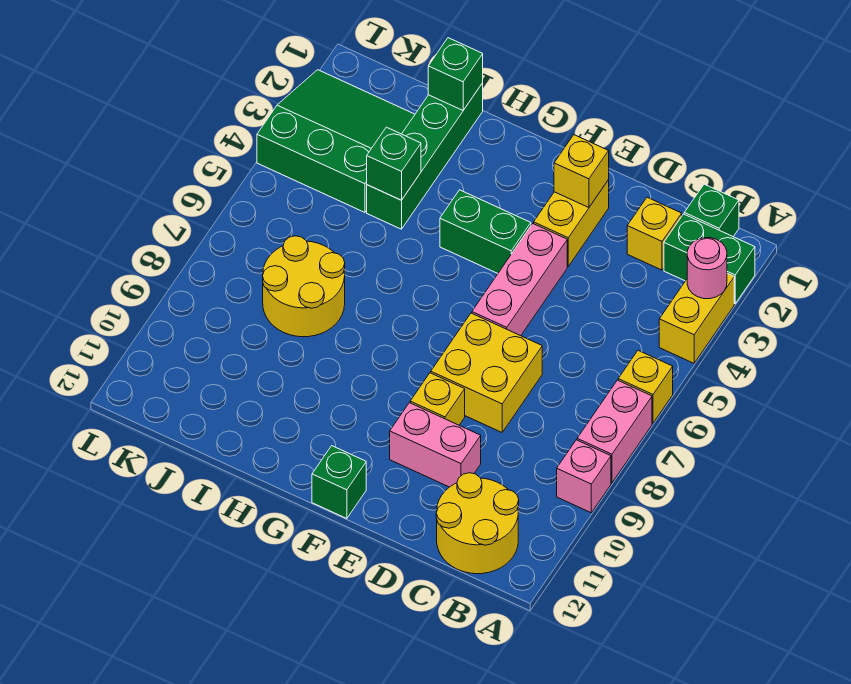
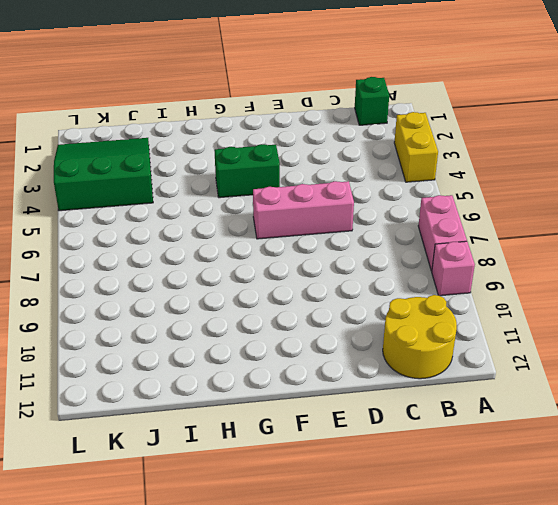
pink brick D6:F6 level 1 -> pink brick E4:E6 level 1
none -> green brick A2:B2 level 1
none -> yellow brick A6 level 1
none -> yellow brick C2 level 1

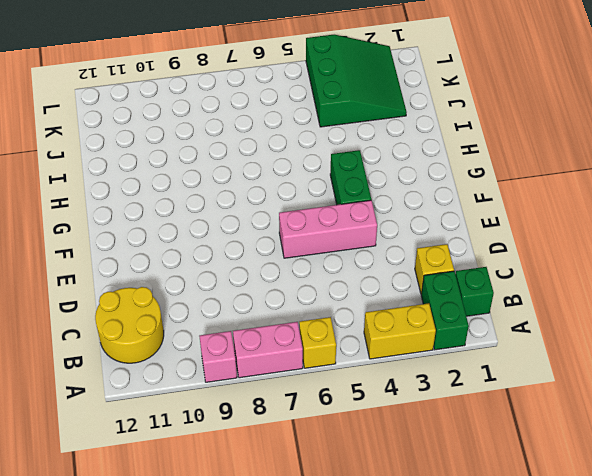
none -> yellow brick D7:E8 level 1
none -> pink brick D10:E10 level 1
none -> yellow brick E2:E3 level 1

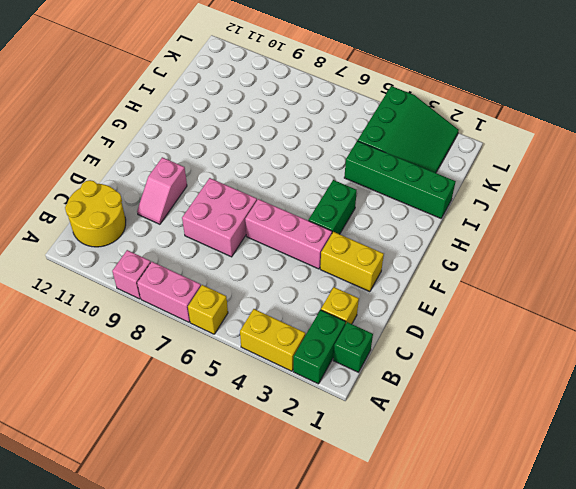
pink brick D7:E8 level 1 -> yellow brick D7:E8 level 1
pink slope D10:E10 level 1 top E -> pink brick D10:E10 level 1
none -> yellow brick E9 level 1
none -> green brick F12 level 1
none -> yellow round brick I7:J8 level 1

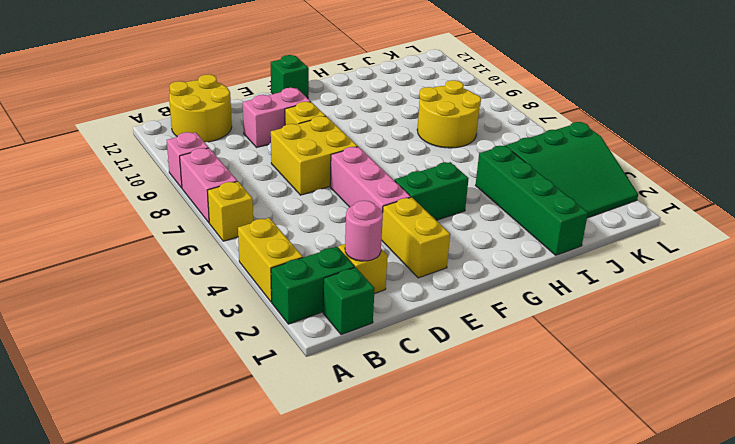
pink round brick C2 level 2 -> pink round brick A3 level 2
none -> yellow brick E2 level 2
none -> green brick I1 level 2
none -> green brick I4 level 2

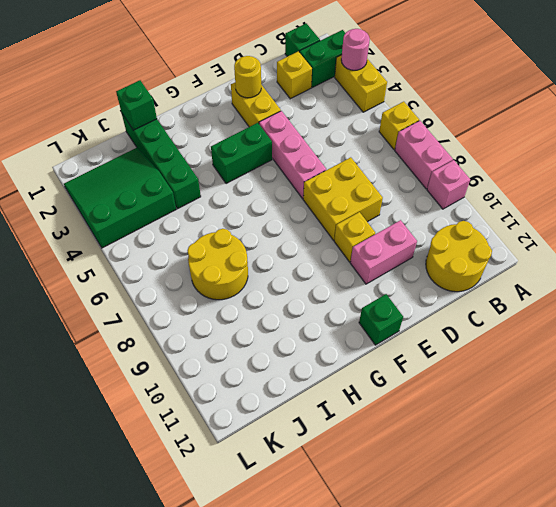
yellow round brick E2 level 2 -> yellow brick E2 level 2
none -> green brick I4 level 2

